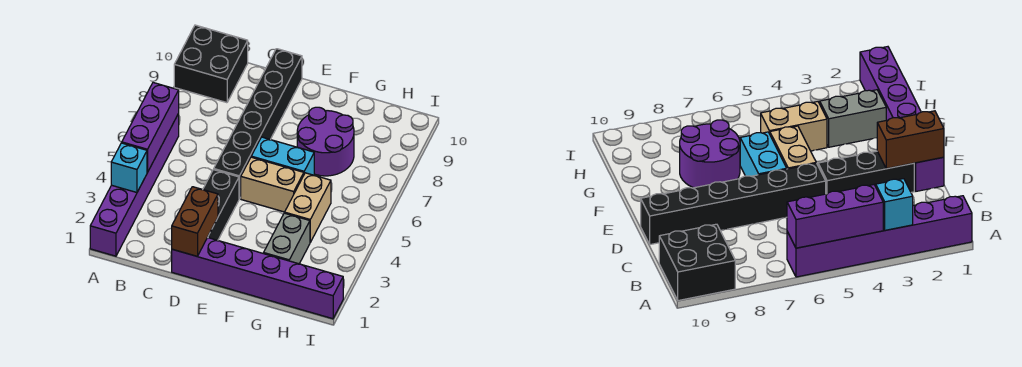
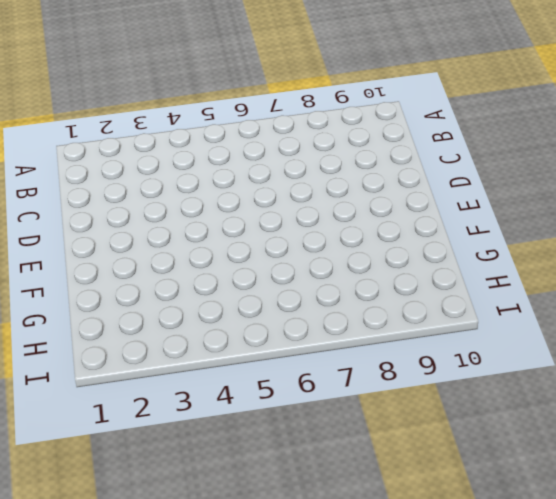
none -> purple brick A1:A6 level 1
none -> black brick A9:B10 level 1
none -> purple brick D1:I1 level 1

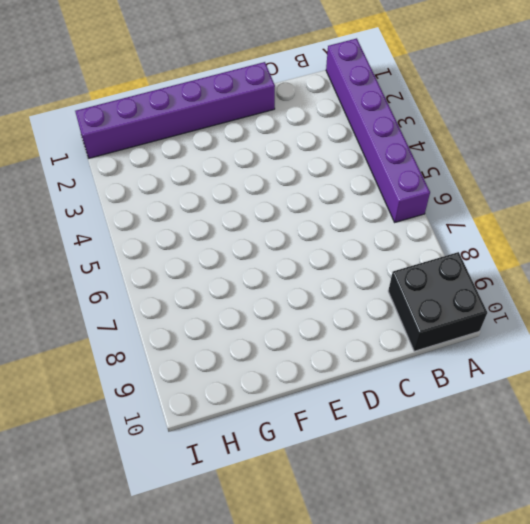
none -> black brick D2:D4 level 1
none -> black brick D5:D10 level 1
none -> tan brick E5:F5 level 1

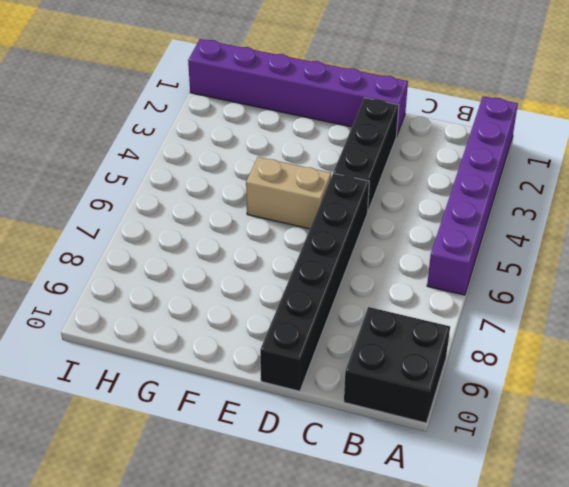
none -> cyan brick E6:F6 level 1
none -> purple round brick F7:G8 level 1
none -> grey brick G2:G3 level 1

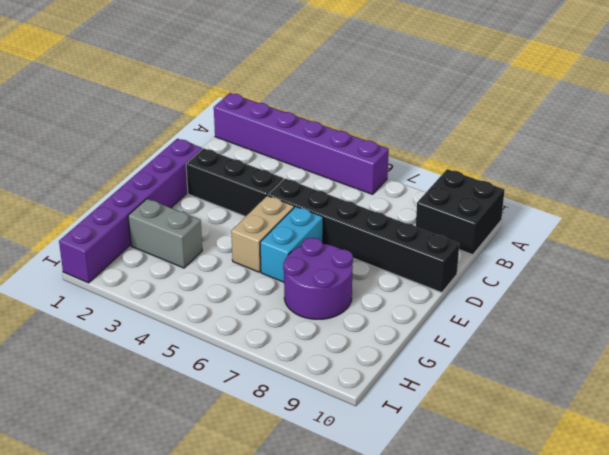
none -> tan brick G4:G5 level 1
none -> cyan brick A3 level 2
none -> purple brick A4:A6 level 2

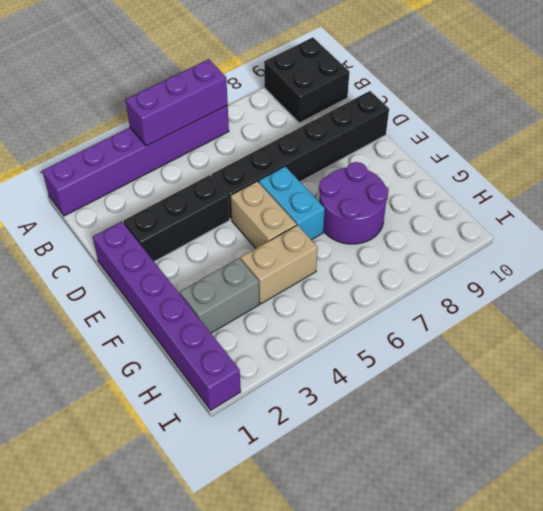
none -> cyan brick A3 level 2
none -> brown brick D1:D2 level 2

